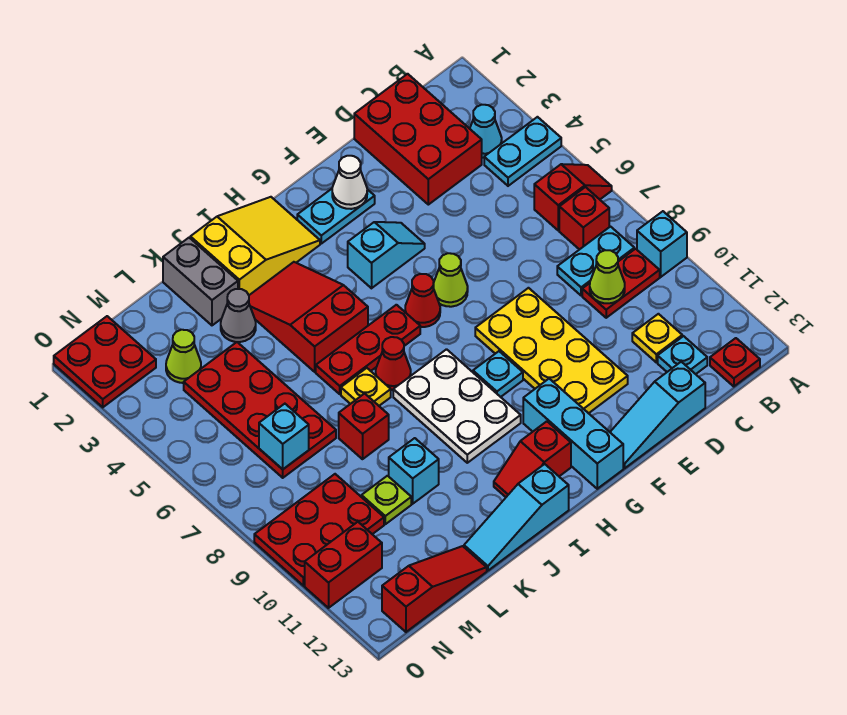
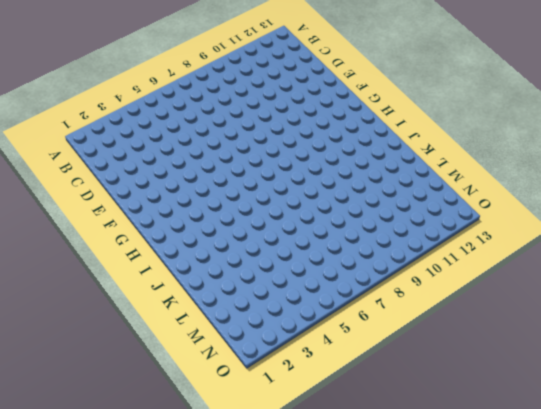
none -> cyan plate A4:B4 level 1
none -> red slope A6:B6 level 1 top B
none -> cyan brick A9 level 1
none -> cyan cone B3 level 1

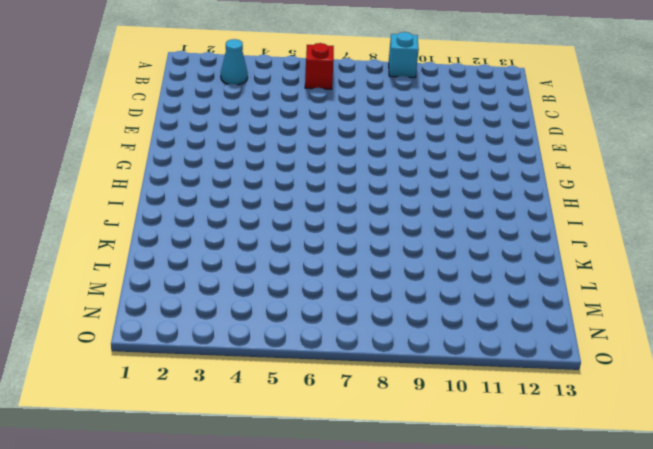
none -> cyan plate A4:B4 level 1
none -> red brick B7 level 1
none -> cyan plate B8:C8 level 1
none -> red plate B9:C9 level 1

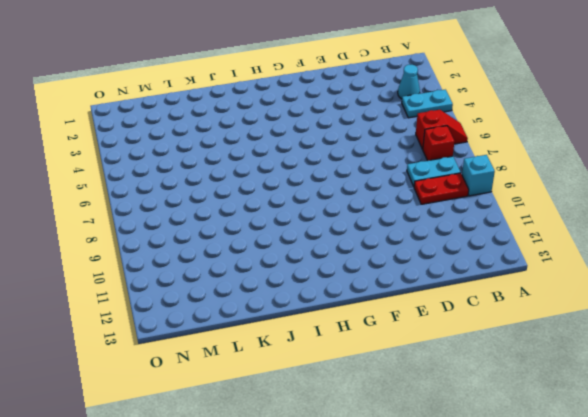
none -> red plate B13 level 1
none -> red brick C1:D3 level 1
none -> yellow plate C11 level 1
none -> cyan plate C12 level 1

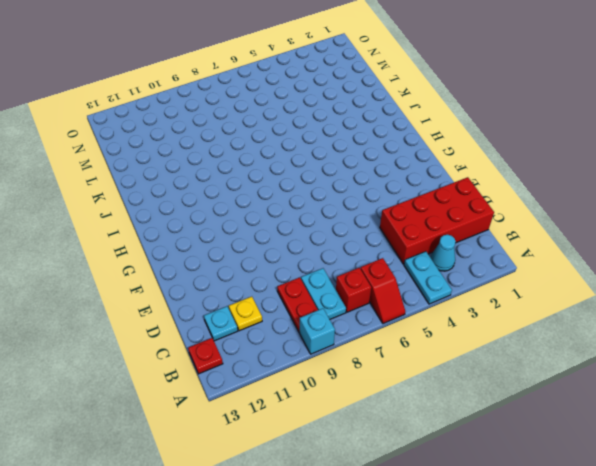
red brick C1:D4 level 1 -> red brick C1:D3 level 1
none -> cyan slope D13:F13 level 1 top D
none -> yellow plate E8:F11 level 1
none -> cyan plate F2:G2 level 1
none -> cyan slope F4:G4 level 1 top G

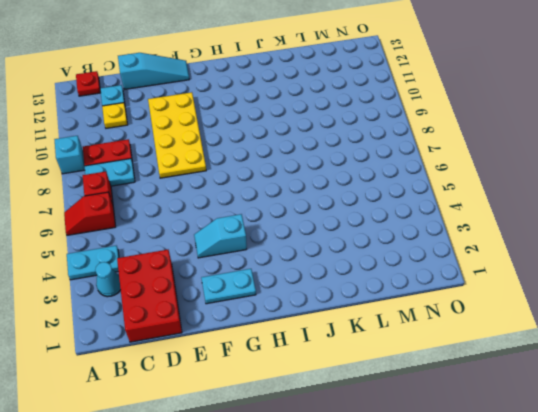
none -> lime cone F6 level 1
none -> red cone G6 level 1
none -> cyan plate G9 level 1
none -> cyan brick G11:G13 level 1

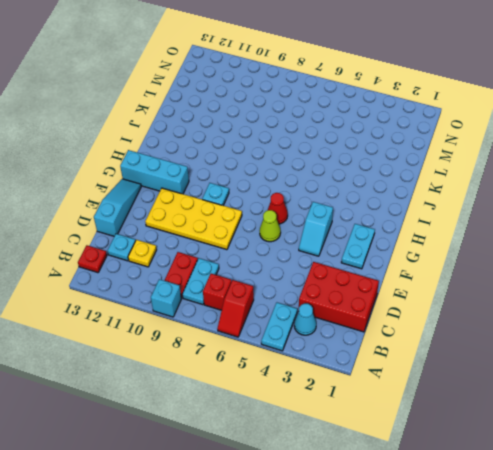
none -> yellow slope H1:J2 level 1 top J
none -> red plate H6:J6 level 1
none -> white plate H8:I10 level 1
none -> red slope H12:I12 level 1 top H

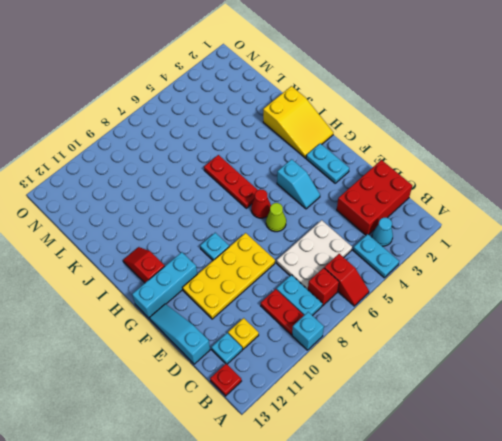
white plate C5:D7 level 1 -> white plate H8:I10 level 1
none -> red slope I3:J5 level 1 top 5
none -> red cone I7 level 1
none -> cyan slope I13:K13 level 1 top I
none -> yellow plate J7 level 1

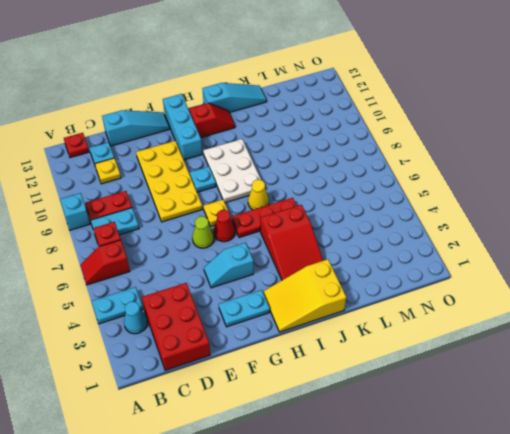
yellow plate G7 level 1 -> yellow plate J7 level 1
yellow cone I7 level 1 -> red cone I7 level 1
none -> grey brick K1:K2 level 1
none -> grey cone K3 level 1
none -> red brick K8 level 1
none -> cyan brick K10 level 1

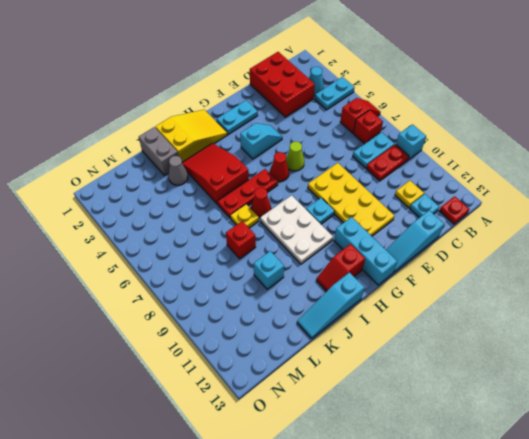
none -> red plate L4:M7 level 1
none -> lime plate L10 level 1
none -> red slope L13:N13 level 1 top N
none -> lime cone M3 level 1

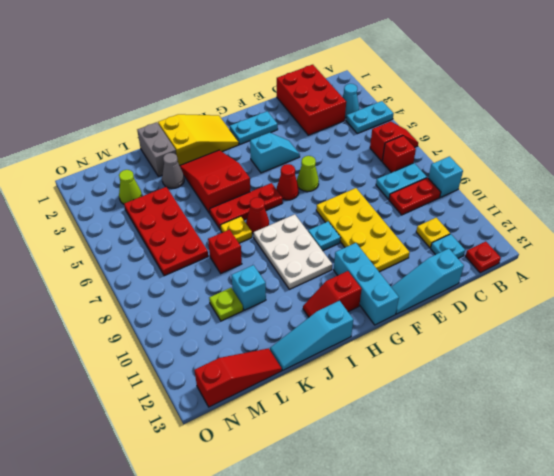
none -> red plate M9:O10 level 1
none -> red plate N1:O2 level 1
none -> red brick N11:O11 level 1
none -> lime cone C9 level 2

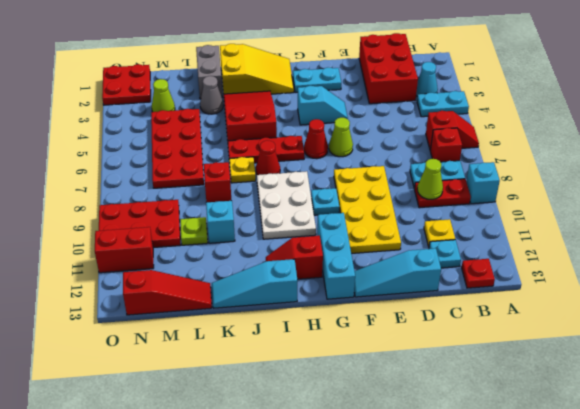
none -> white cone F2 level 2
none -> cyan brick M7 level 2

